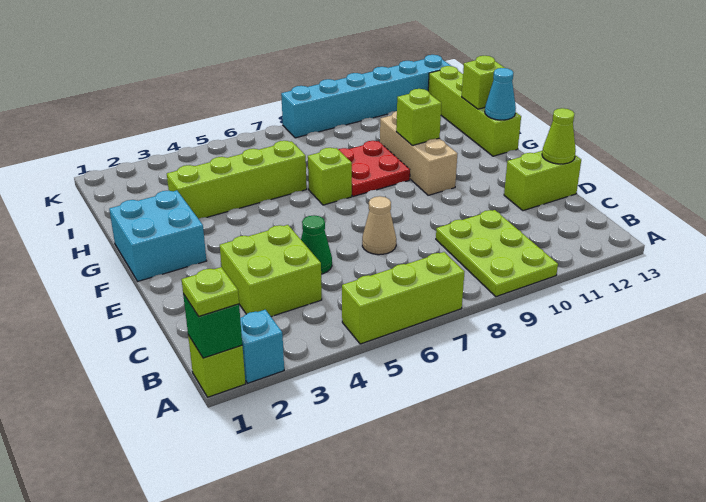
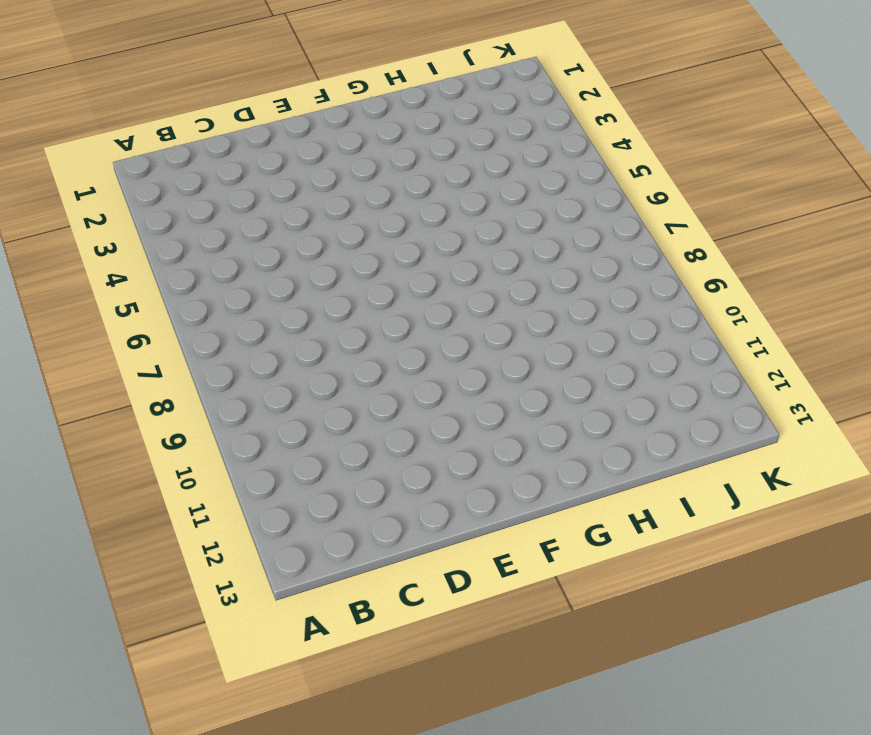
none -> lime brick A1 level 1
none -> cyan brick A2 level 1
none -> lime brick A5:A7 level 1

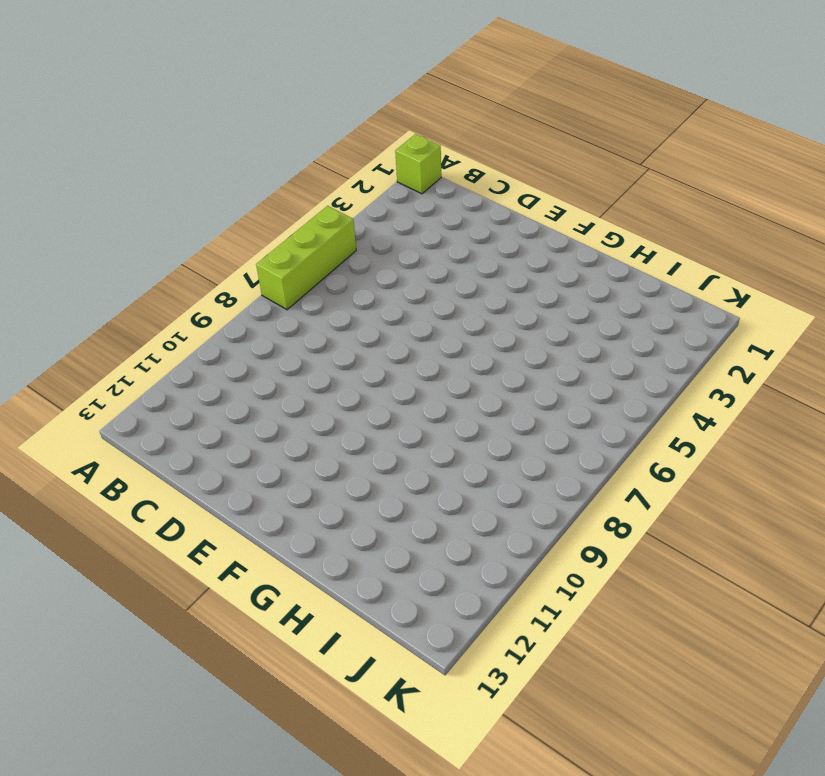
none -> cyan brick A2 level 1
none -> lime plate A9:C10 level 1
none -> lime brick C3:D4 level 1

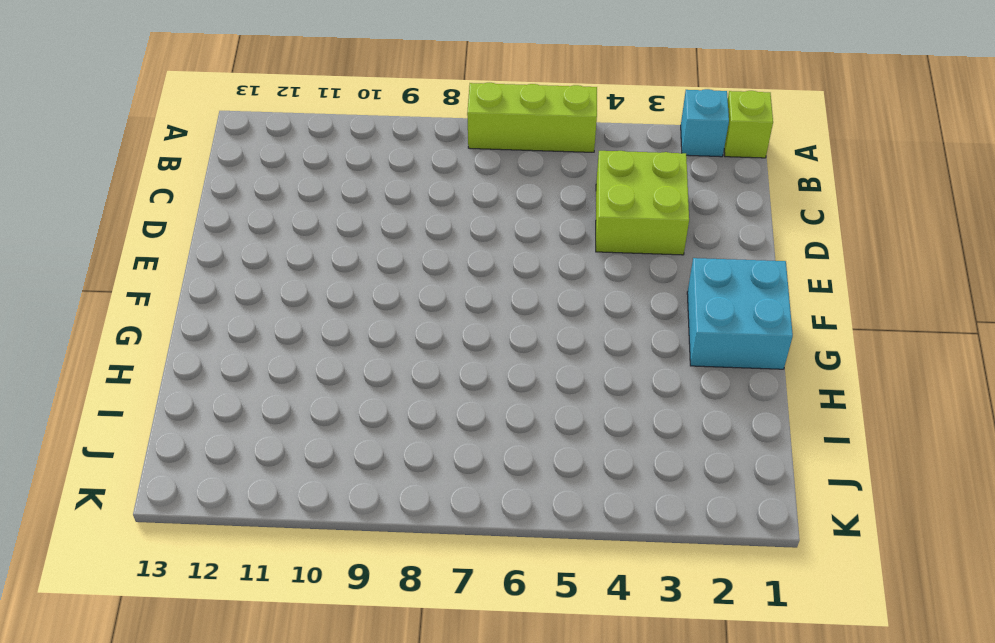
none -> lime plate A9:C10 level 1
none -> green cone D5 level 1
none -> tan cone D7 level 1

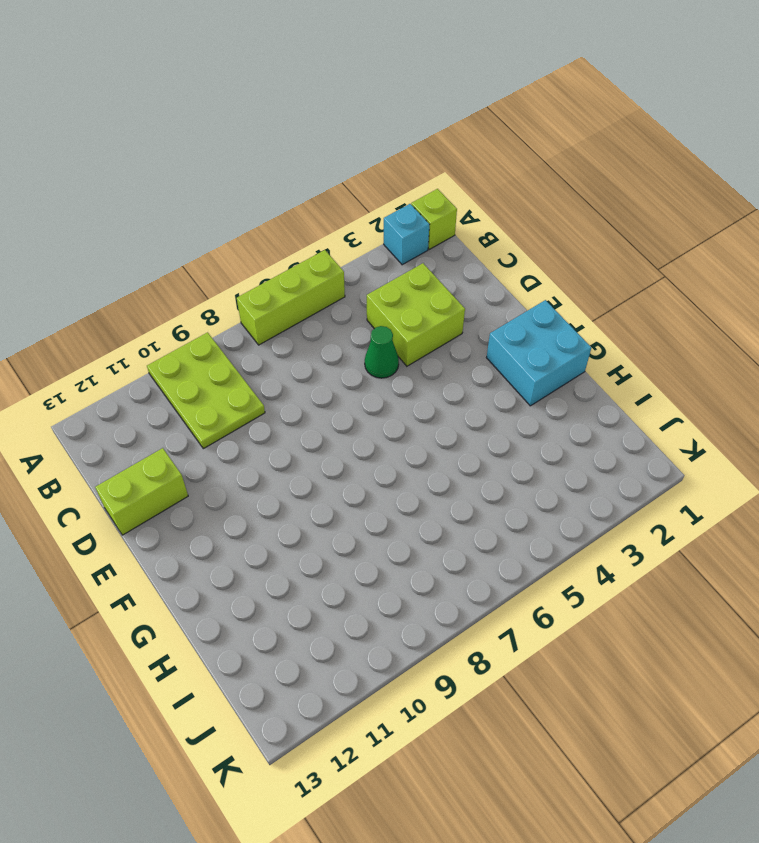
none -> tan cone D7 level 1
none -> tan brick F10:H10 level 1
none -> lime brick G7 level 1

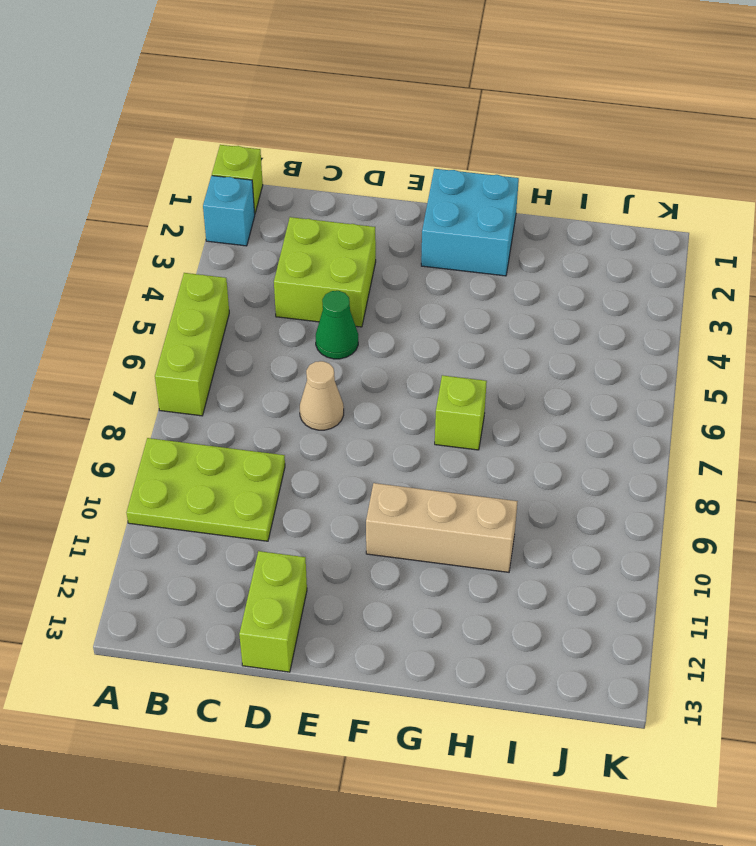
none -> red plate G8:H9 level 1
none -> lime brick G13:J13 level 1
none -> lime brick H3:H6 level 1

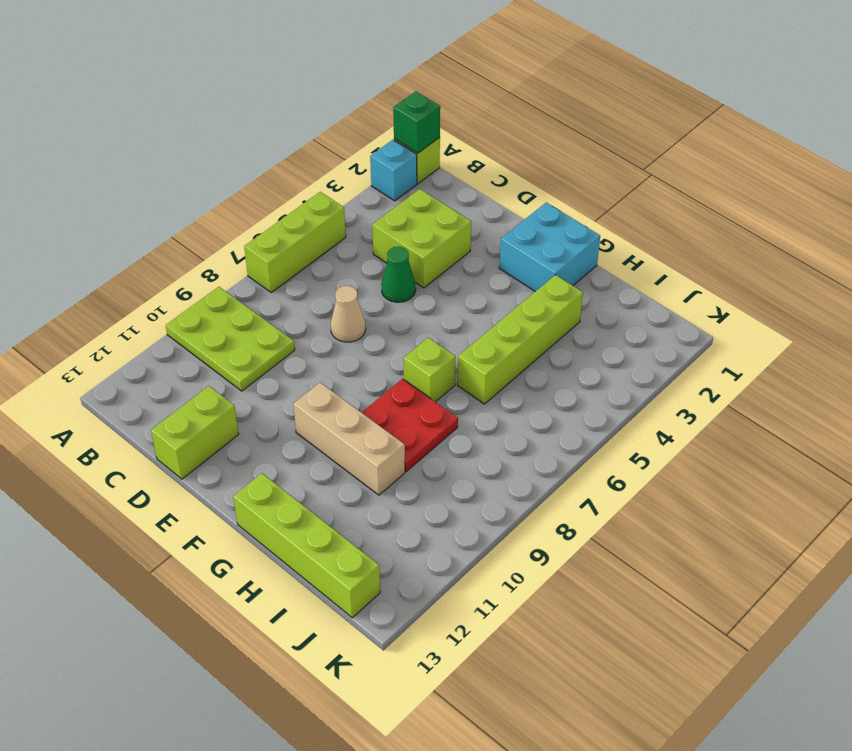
none -> cyan brick K8:K13 level 1
none -> lime cone D13 level 2
none -> lime brick G10 level 2

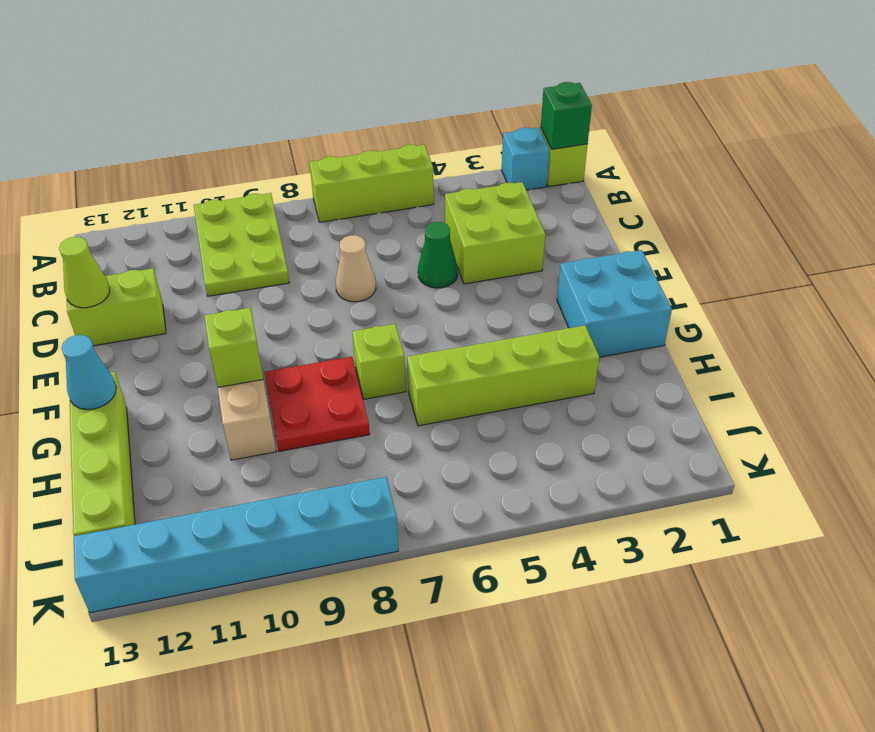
none -> lime brick H13 level 2
none -> lime plate A1 level 3

